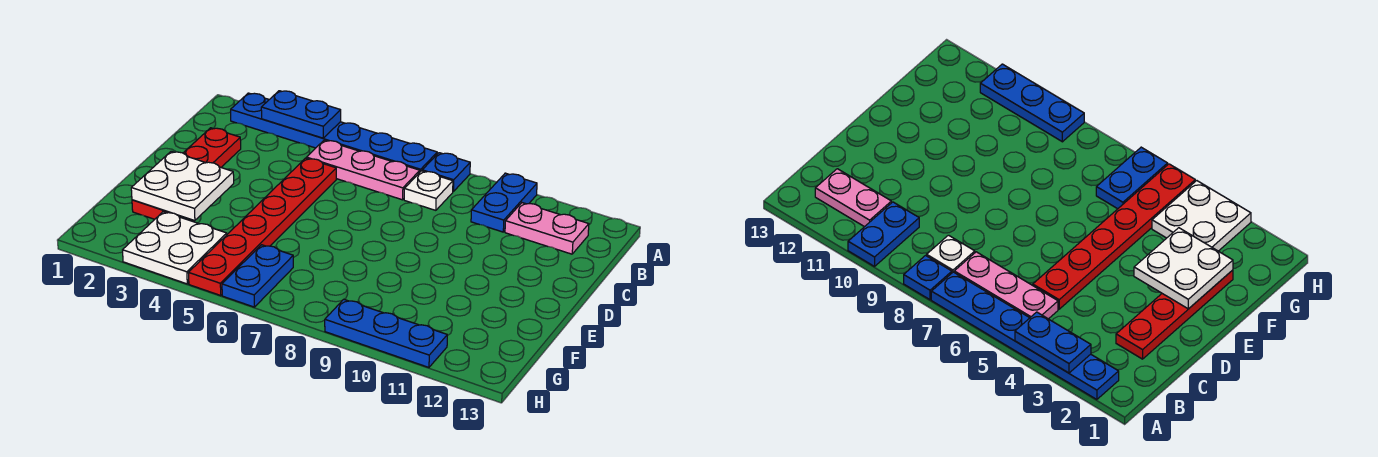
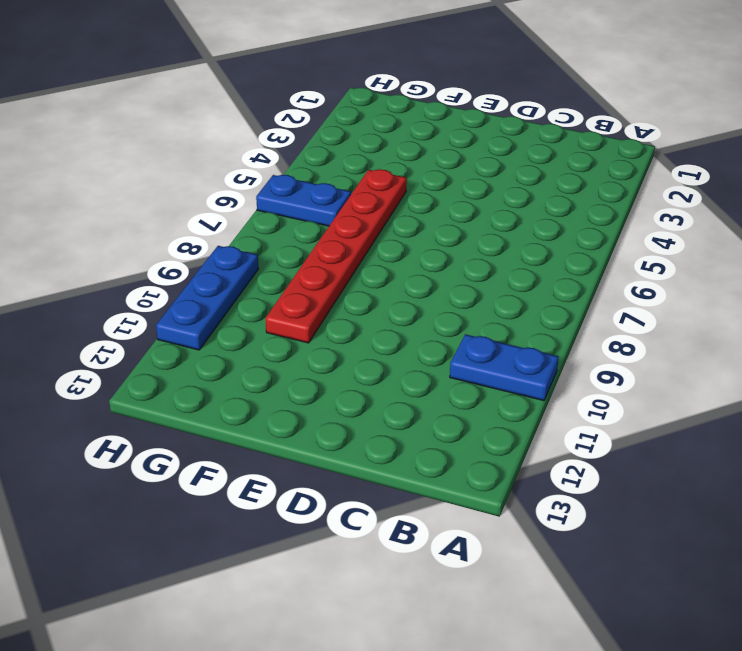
red plate F5:F10 level 1 -> red plate C5:H5 level 1
none -> blue plate A2:A7 level 1
none -> blue plate A8 level 1
none -> pink plate B5:B7 level 1

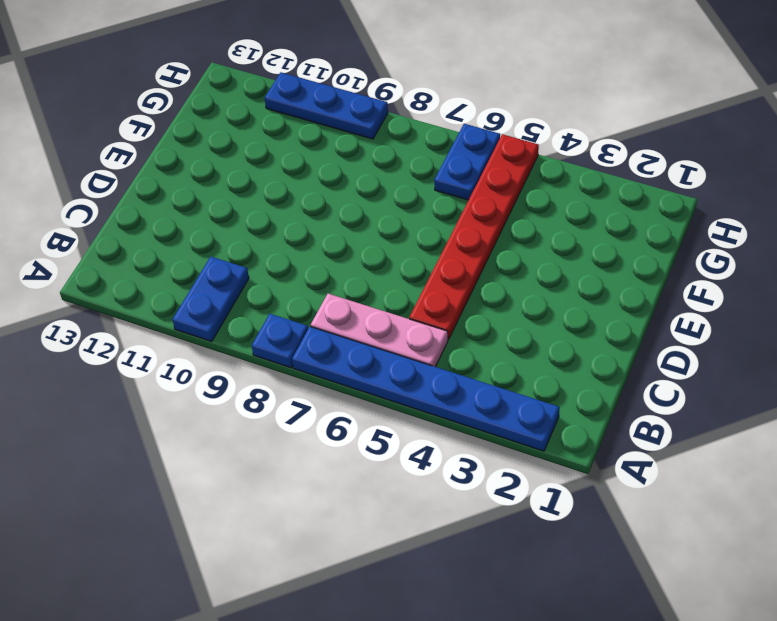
none -> white plate B8 level 1
none -> pink plate B11:B12 level 1
none -> red plate C2:F2 level 1

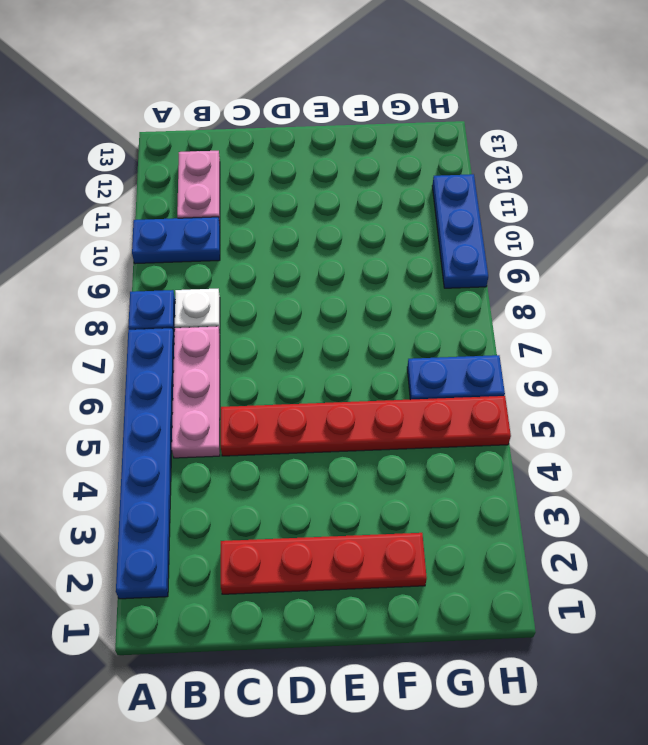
none -> white plate G3:H4 level 1
none -> blue plate A3:A4 level 2
none -> white plate E2:F3 level 2

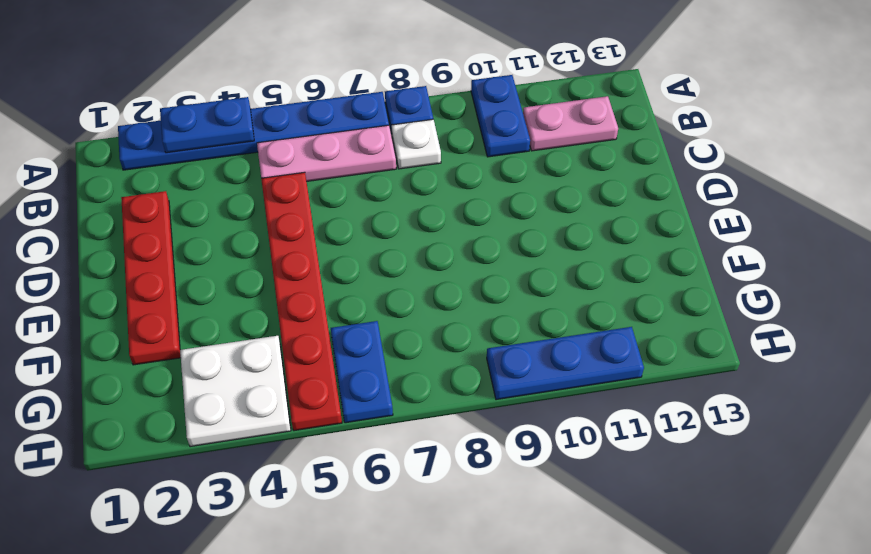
none -> white plate E2:F3 level 2

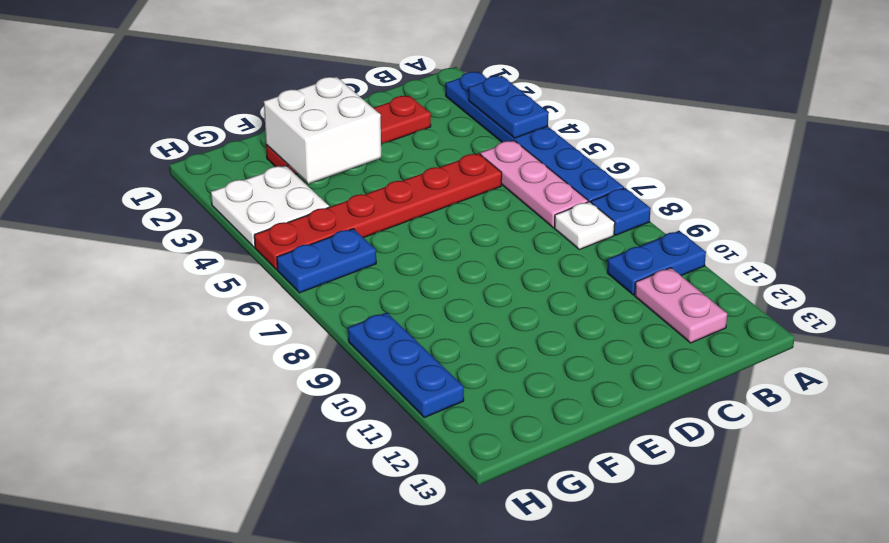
white brick E2:F3 level 2 -> white plate E2:F3 level 2

